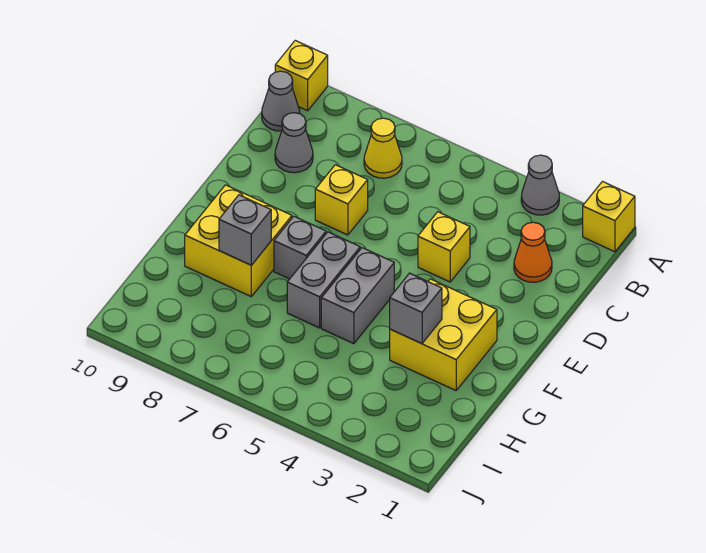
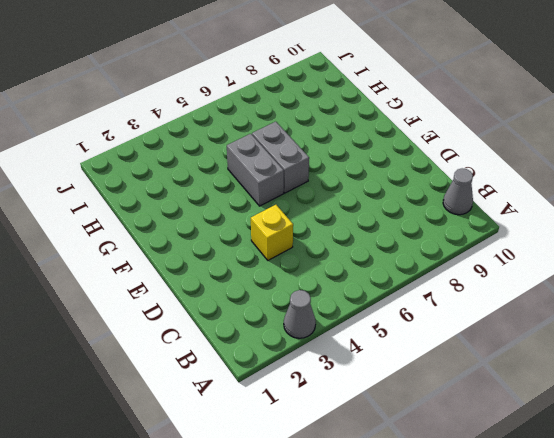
none -> yellow brick A1 level 1
none -> yellow brick A10 level 1
none -> yellow cone B7 level 1

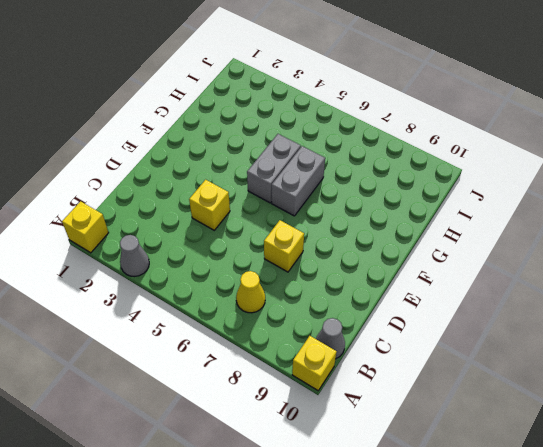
none -> orange cone C2 level 1
none -> grey cone C9 level 1
none -> yellow brick F2:G3 level 1

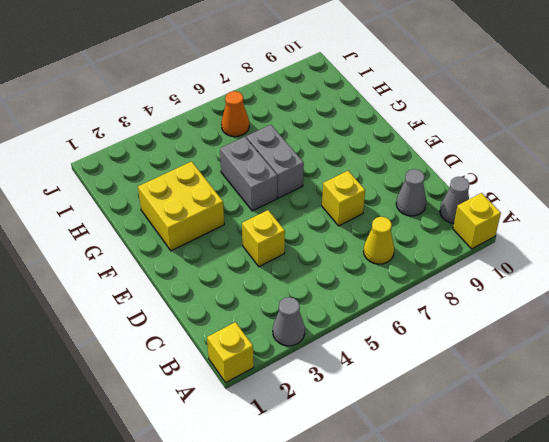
orange cone I6 level 1 -> orange cone C2 level 1
none -> grey brick F7 level 1
none -> yellow brick F8:G9 level 1
none -> grey brick G3 level 2

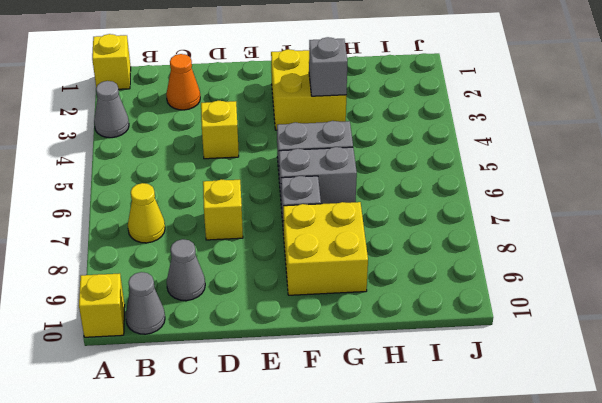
none -> grey brick G8 level 2

